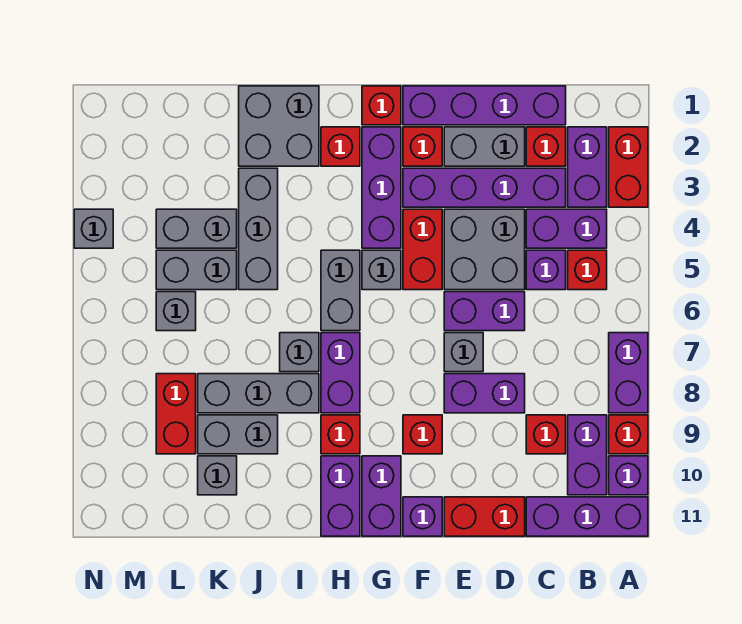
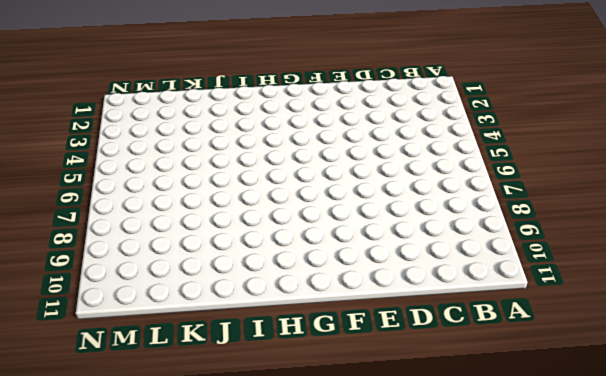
none -> red brick A2:A3 level 1
none -> purple brick A7:A8 level 1
none -> red brick A9 level 1
none -> purple brick A10 level 1

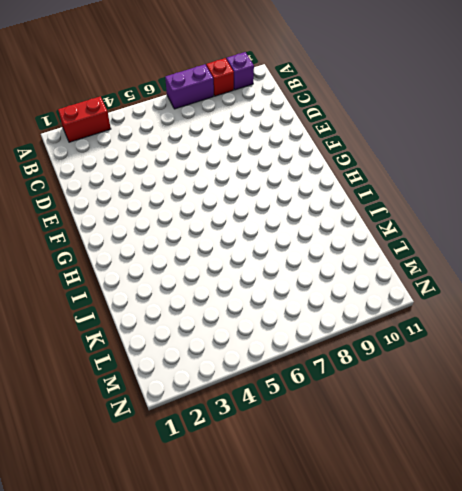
none -> purple brick A11:C11 level 1
none -> purple brick B2:B3 level 1
none -> purple brick B4:C4 level 1
none -> red brick B5 level 1

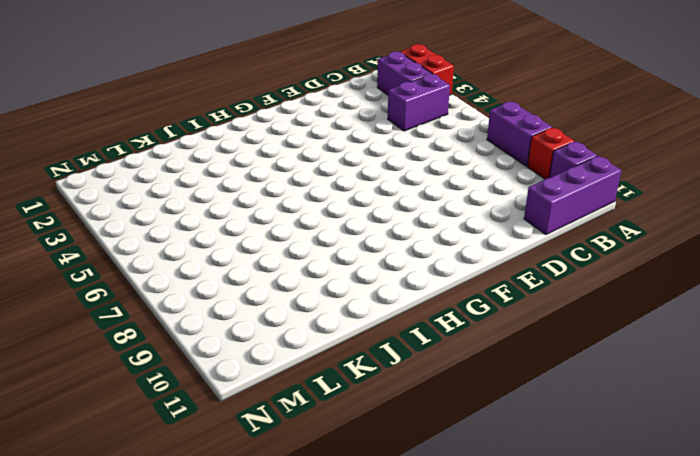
none -> red brick B5 level 1
none -> purple brick B9:B10 level 1
none -> purple brick C1:F1 level 1
none -> red brick C2 level 1

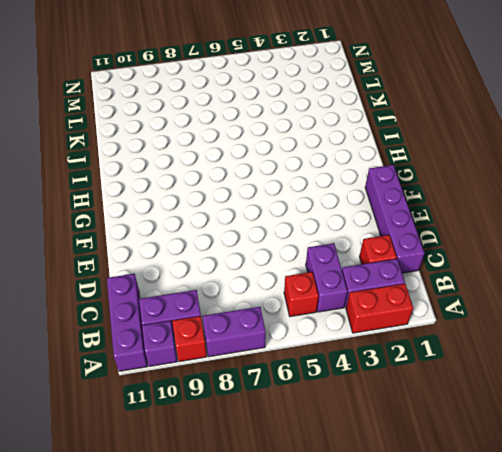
none -> purple brick C3:F3 level 1
none -> purple brick C5 level 1
none -> red brick C9 level 1
none -> grey brick D2:E2 level 1

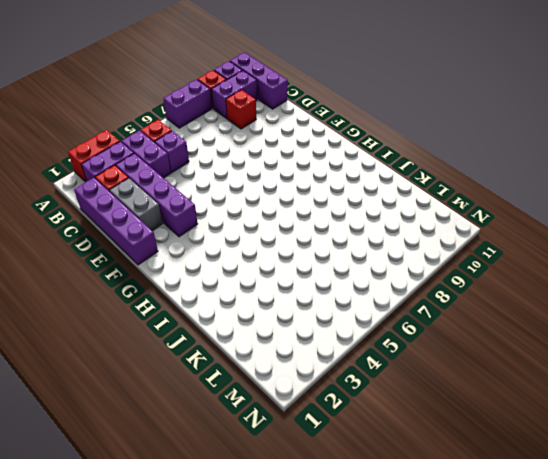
none -> grey brick D4:E5 level 1
none -> purple brick D6:E6 level 1
none -> purple brick D8:E8 level 1
none -> red brick D11:E11 level 1

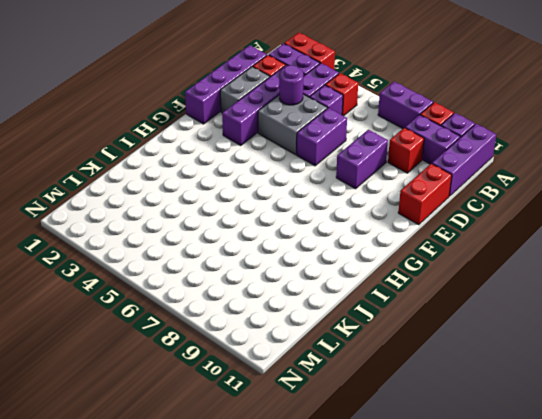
purple round brick D4 level 2 -> none
none -> grey brick E7 level 1
none -> red brick F2 level 1
none -> red brick F4:F5 level 1
none -> red brick F9 level 1

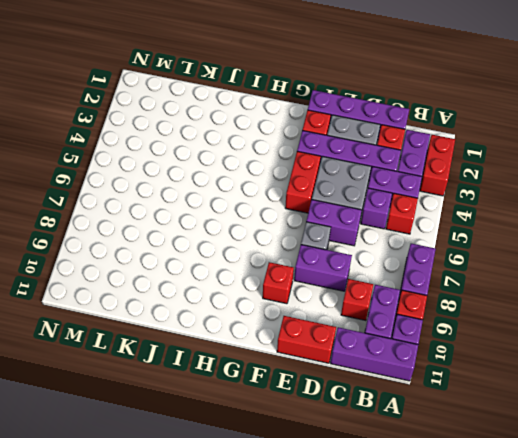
none -> purple brick F11 level 1
none -> red brick G1 level 1
none -> purple brick G2:G4 level 1
none -> grey brick G5 level 1

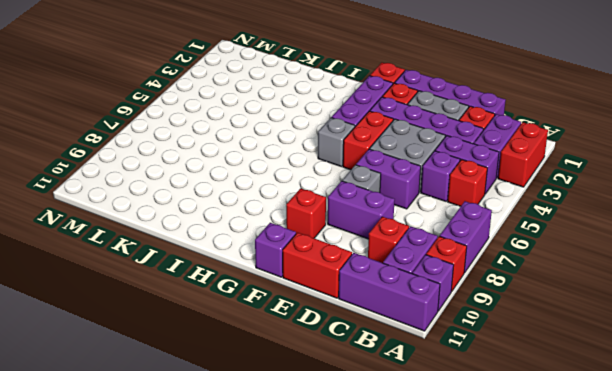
none -> purple brick G10:G11 level 1
none -> red brick H2 level 1
none -> grey brick H5:H6 level 1
none -> purple brick H7:H8 level 1

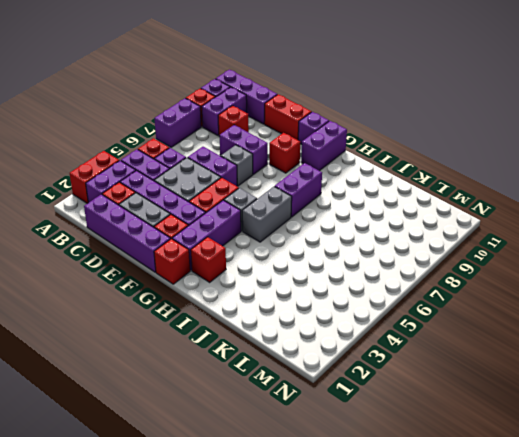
none -> red brick H9 level 1
none -> purple brick H10:H11 level 1
none -> grey brick I1:J2 level 1
none -> grey brick I7 level 1

